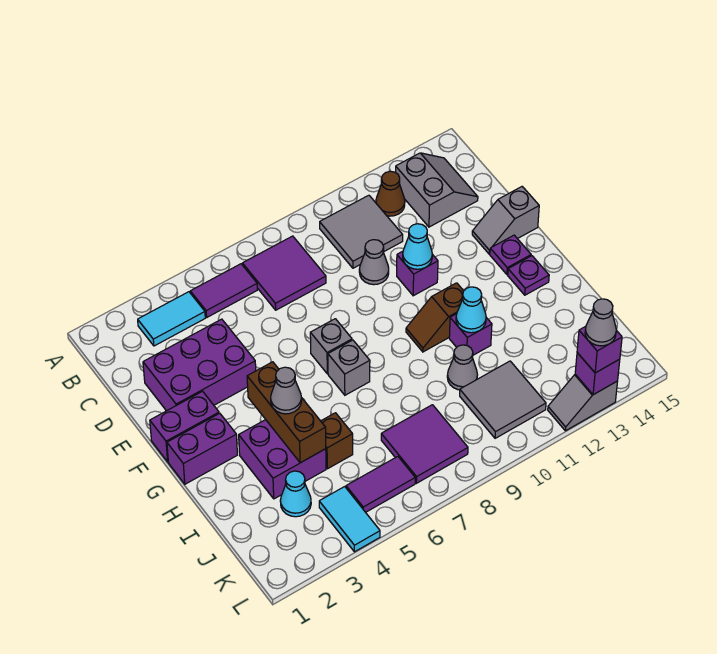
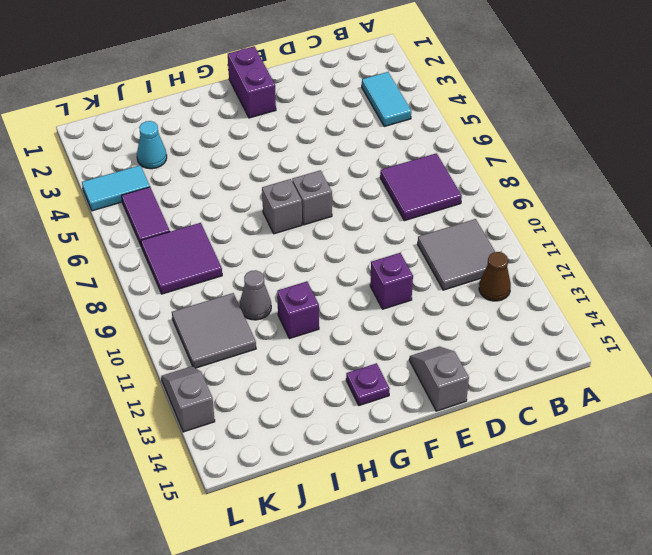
none -> purple tile B5:B6 level 1
none -> grey slope B13:C14 level 1 top 13
none -> purple brick D2:E4 level 1
none -> grey cone D10 level 1

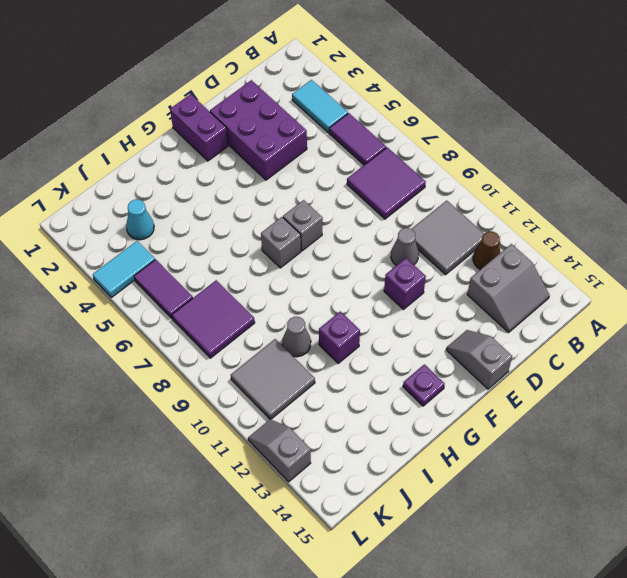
none -> purple plate F14 level 1
none -> purple brick G1:G2 level 1
none -> brown slope G10:G11 level 1 top 11
none -> purple brick H3:I4 level 1

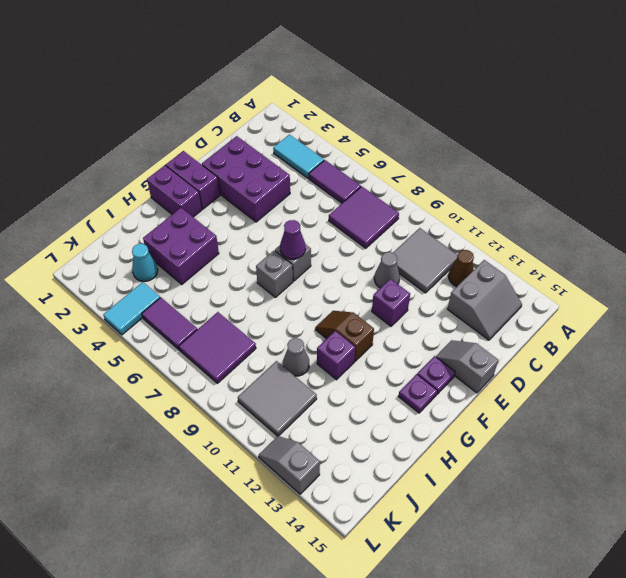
purple cone F7 level 2 -> none
none -> brown brick I5 level 1
none -> cyan cone E11 level 2
none -> brown brick G4:I4 level 2
none -> cyan cone H11 level 2

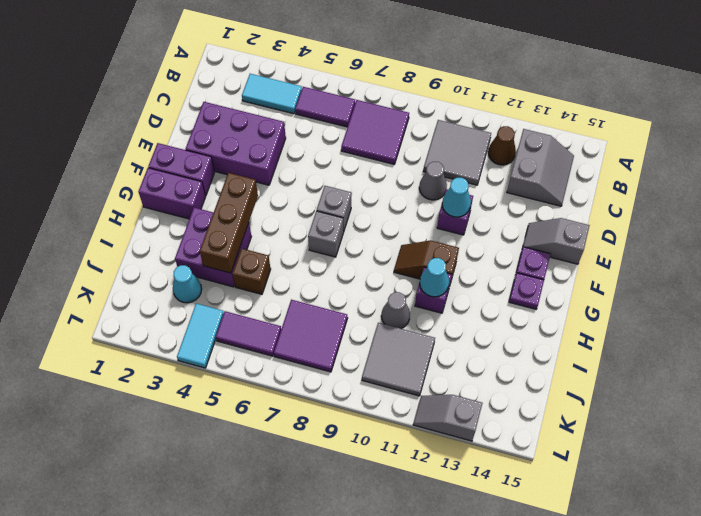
none -> purple brick L13 level 2
none -> grey cone H4 level 3
none -> purple brick L13 level 3
none -> grey cone L13 level 4

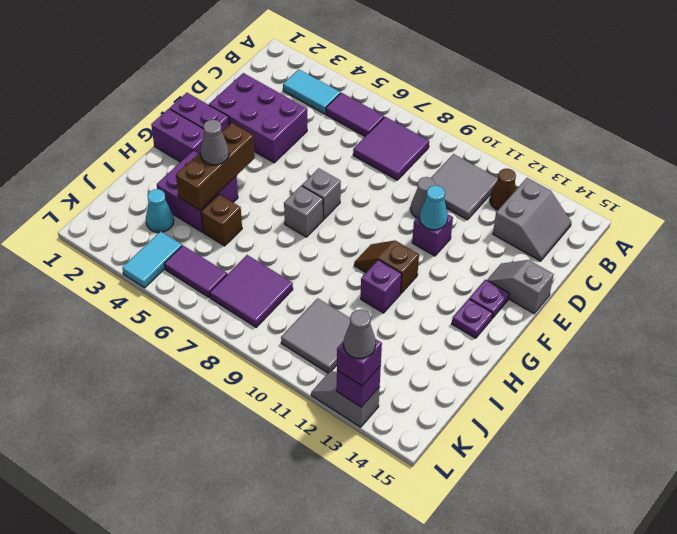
none -> grey cone I10 level 1
none -> cyan cone H11 level 2

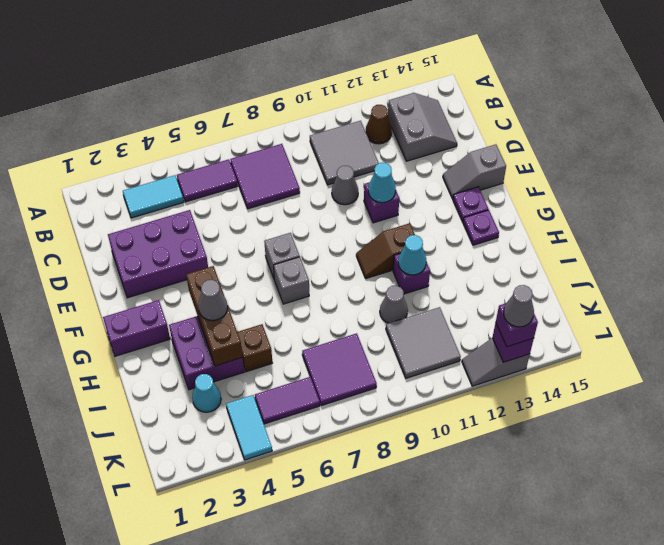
none -> purple brick F1:F2 level 1

